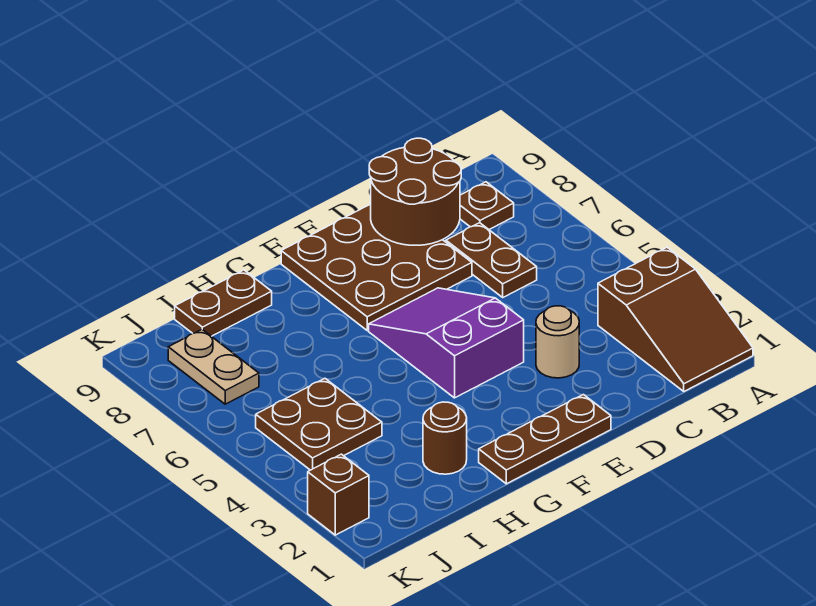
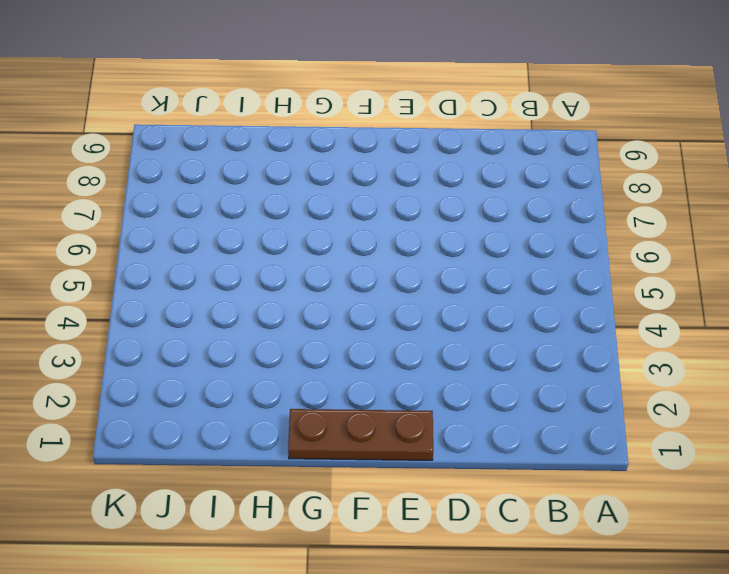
none -> brown slope A1:B3 level 1 top 3
none -> brown plate B8 level 1
none -> brown plate C6:C7 level 1

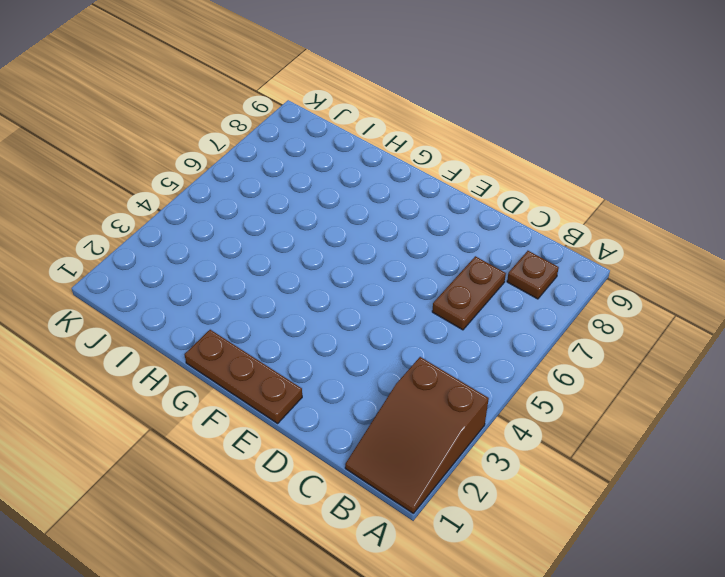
none -> tan round brick D3 level 1
none -> brown plate D7:F9 level 1
none -> purple slope E4:F6 level 1 top 4

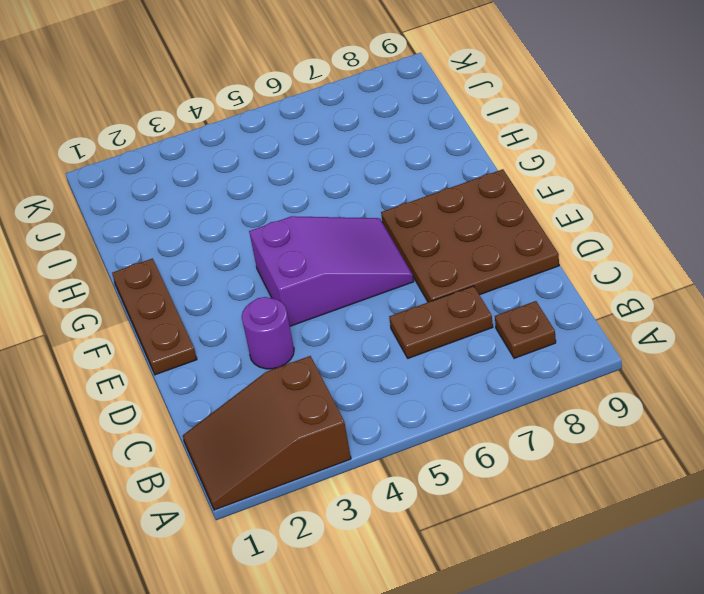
purple round brick D3 level 1 -> tan round brick D3 level 1
none -> brown round brick H2 level 1
none -> brown plate H9:I9 level 1
none -> brown plate I4:J5 level 1

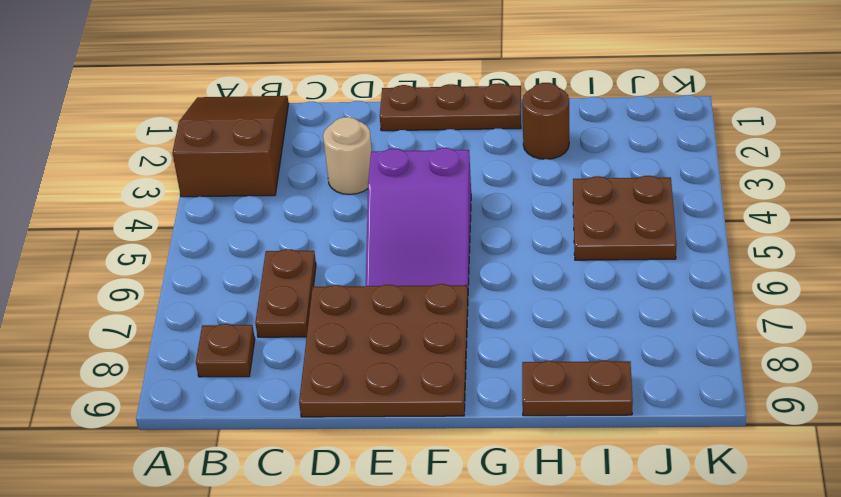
none -> tan plate J7:J8 level 1
none -> brown brick K2 level 1
none -> brown round brick C8:D9 level 2

